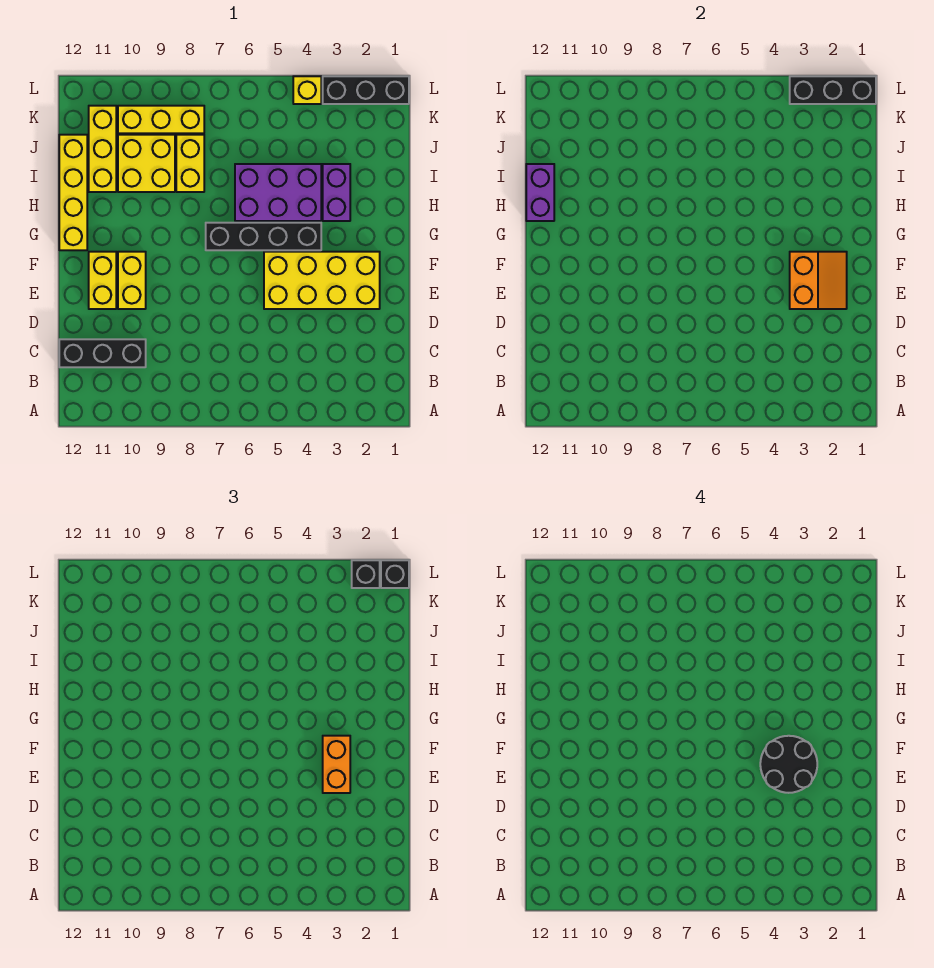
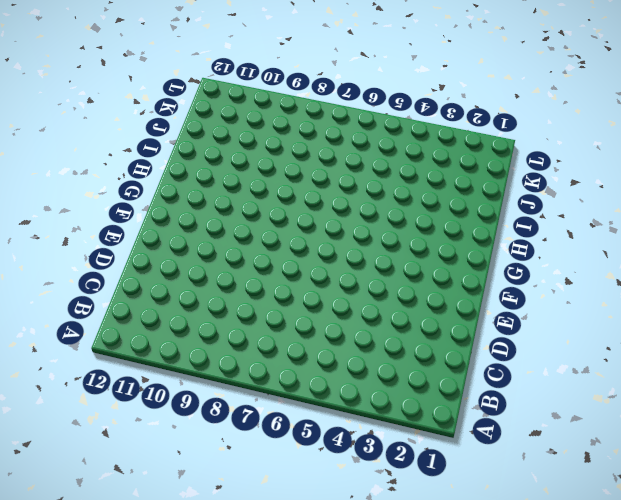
none -> black brick C10:C12 level 1
none -> yellow brick E2:F5 level 1
none -> yellow brick E10:F10 level 1

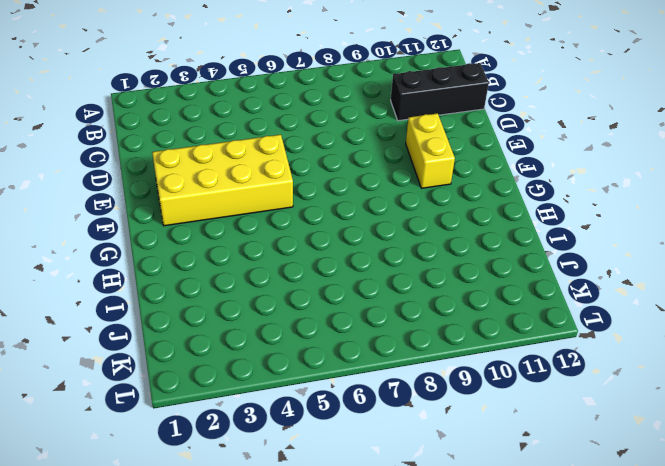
none -> yellow brick E11:F11 level 1
none -> black brick G4:G7 level 1
none -> yellow brick G12:J12 level 1

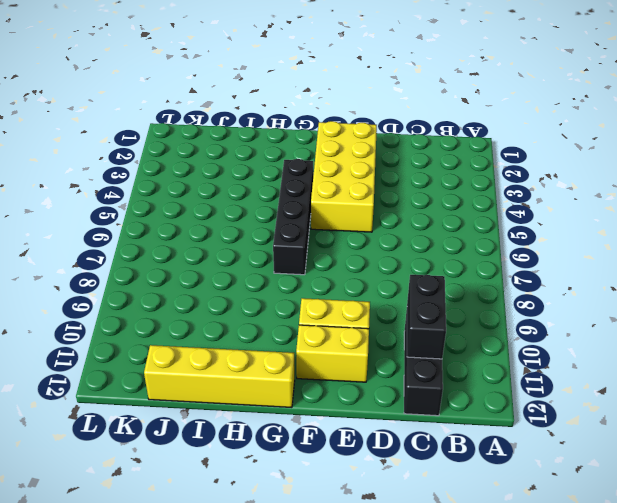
black brick C10:C11 level 2 -> none
none -> purple brick H3:I3 level 1
none -> purple brick H4:I6 level 1
none -> yellow brick I8:J8 level 1

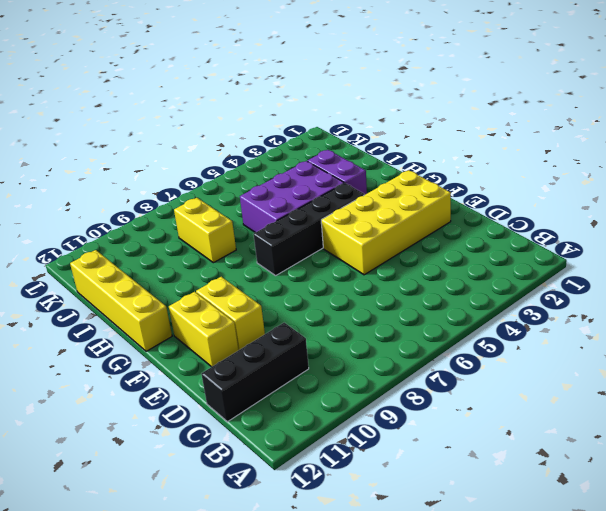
none -> yellow brick I9:J10 level 1
none -> yellow brick I11:K11 level 1
none -> yellow brick K8:K10 level 1

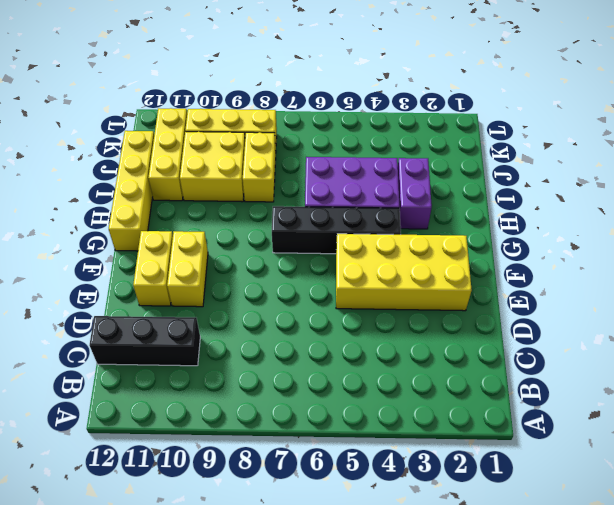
none -> black brick L1:L3 level 1
none -> yellow brick L4 level 1
none -> orange slope E2:F3 level 2 top 3

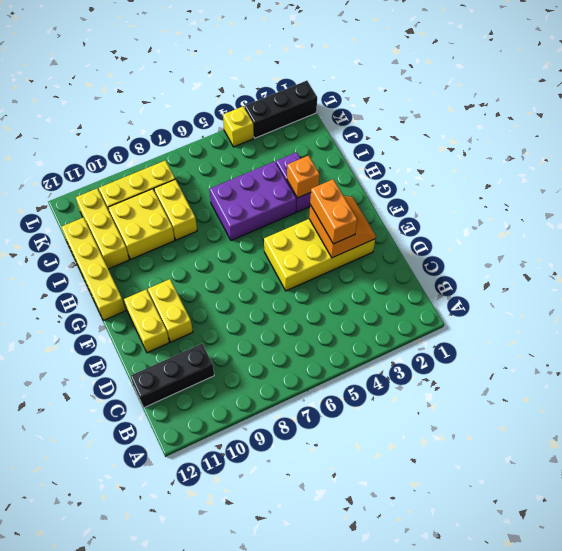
orange brick H3 level 2 -> none
none -> black brick G4:G7 level 1
none -> purple brick H12:I12 level 2
none -> black brick L1:L3 level 2

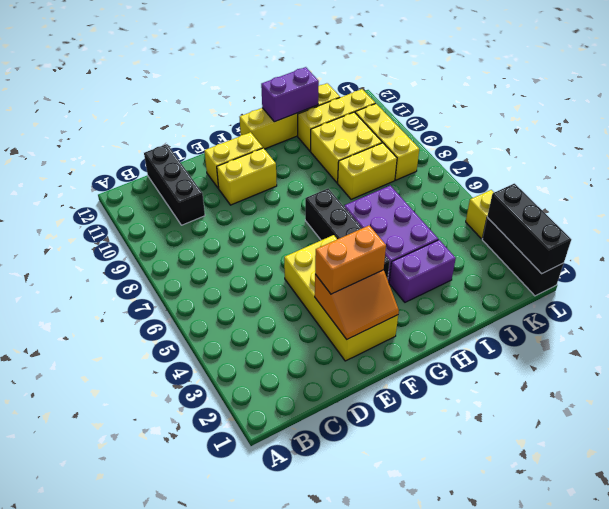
none -> black brick L1 level 3
none -> black brick L2 level 3
none -> black round brick E3:F4 level 4

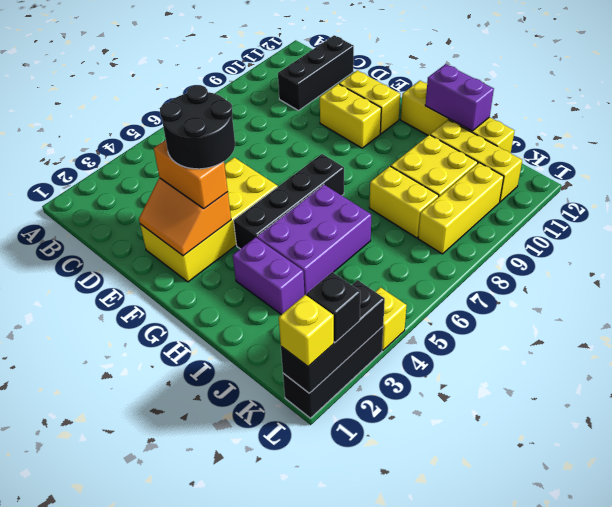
yellow brick L1 level 3 -> black brick L1 level 3

